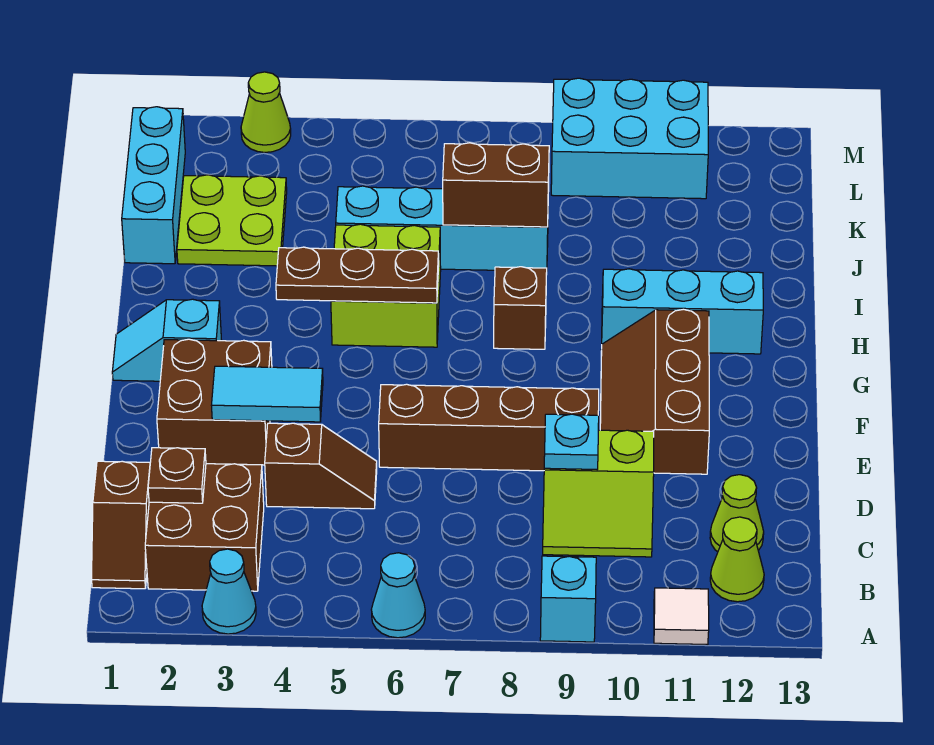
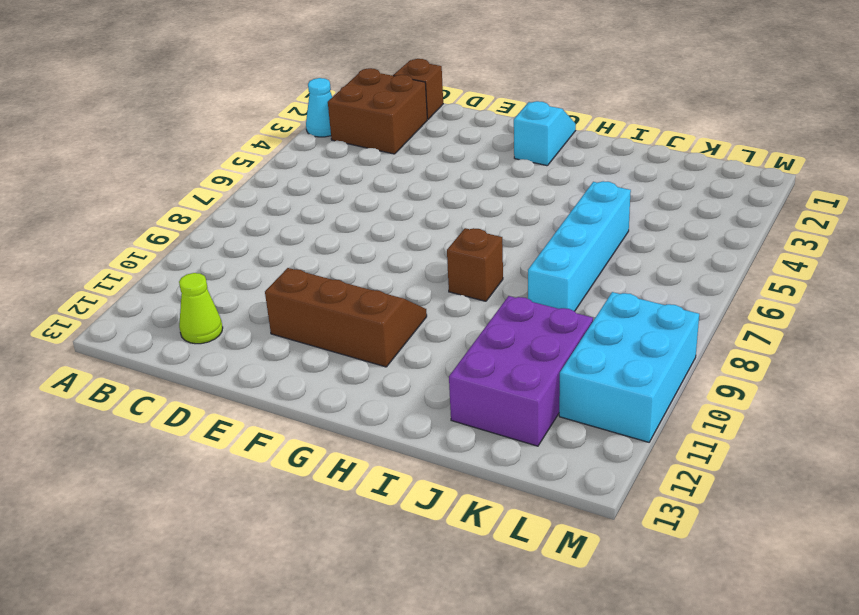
purple brick J10:K12 level 1 -> none
none -> cyan cone A6 level 1
none -> cyan brick A9 level 1
none -> white tile A11 level 1

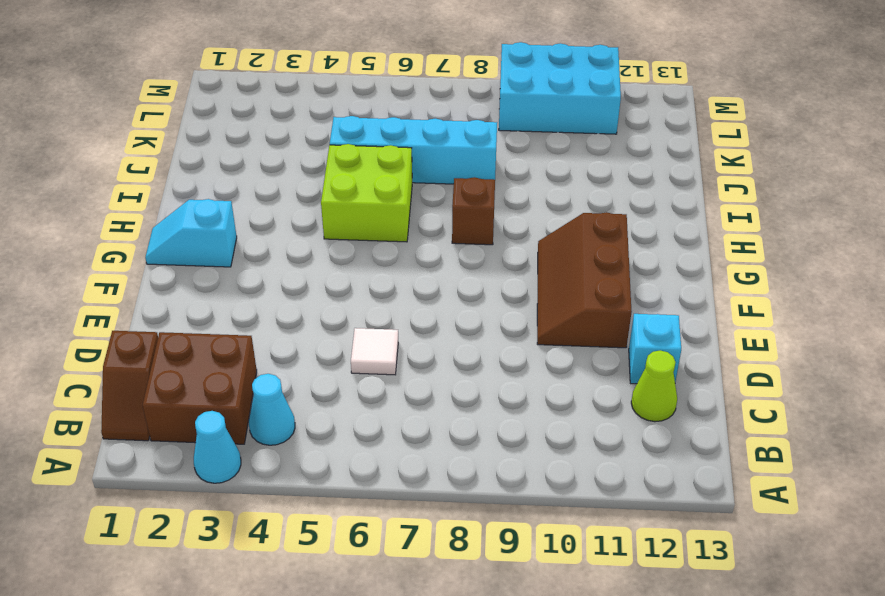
cyan cone B4 level 1 -> cyan cone A6 level 1
white tile D6 level 1 -> white tile A11 level 1
cyan brick D12 level 1 -> cyan brick A9 level 1
none -> lime cone B12 level 1
none -> lime slope C9:D10 level 1 top D
none -> brown slope D4:D5 level 1 top 4

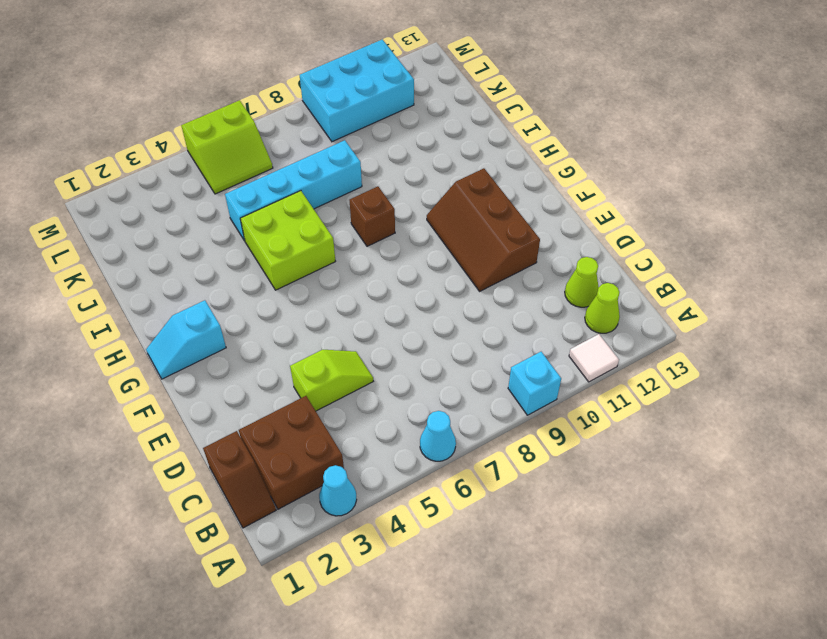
lime slope D4:D5 level 1 top 4 -> brown slope D4:D5 level 1 top 4
lime slope L5:M6 level 1 top M -> lime slope C9:D10 level 1 top D
none -> brown brick E2:F3 level 1
none -> brown brick E6:E9 level 1
none -> cyan brick H10:H12 level 1

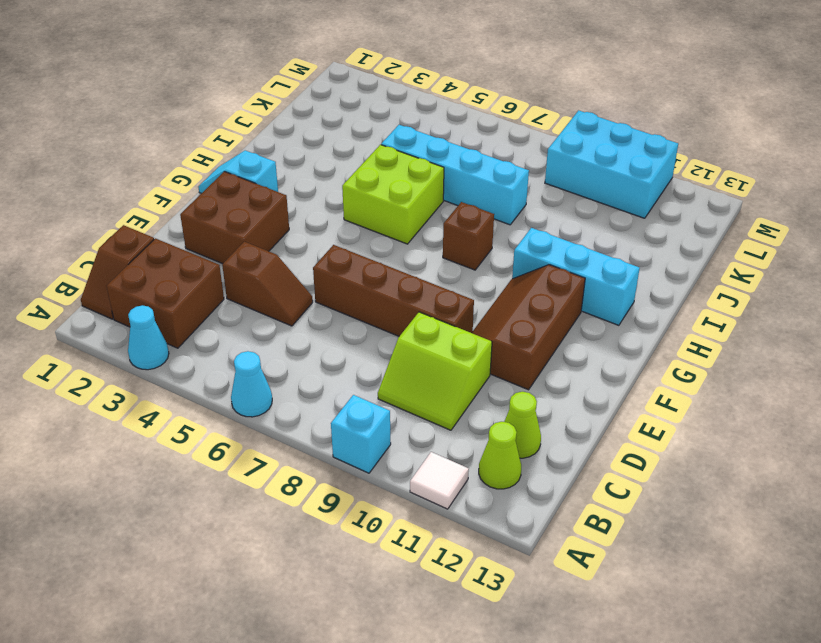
none -> cyan brick J1:L1 level 1
none -> lime plate J2:K3 level 1
none -> lime cone M3 level 1

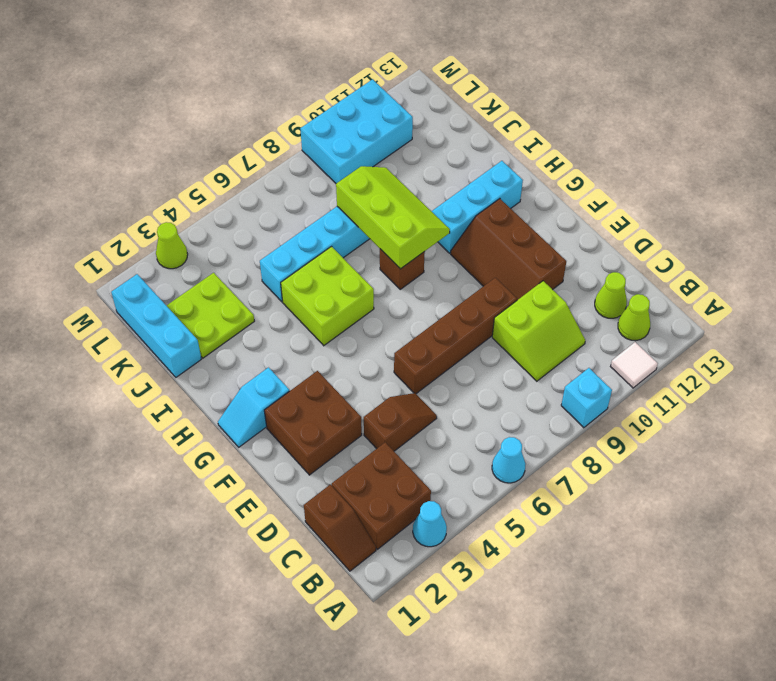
lime slope H8:J9 level 2 top 8 -> brown brick J7:J8 level 2
none -> brown plate C2 level 2
none -> cyan plate D9 level 2
none -> cyan tile E3:E4 level 2

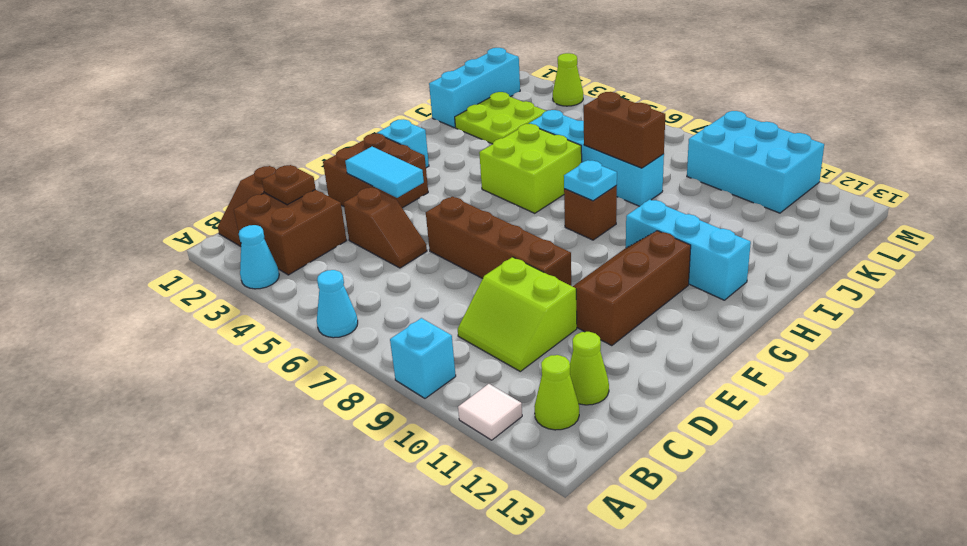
cyan plate H8 level 2 -> cyan plate D9 level 2
none -> brown plate H4:H6 level 2

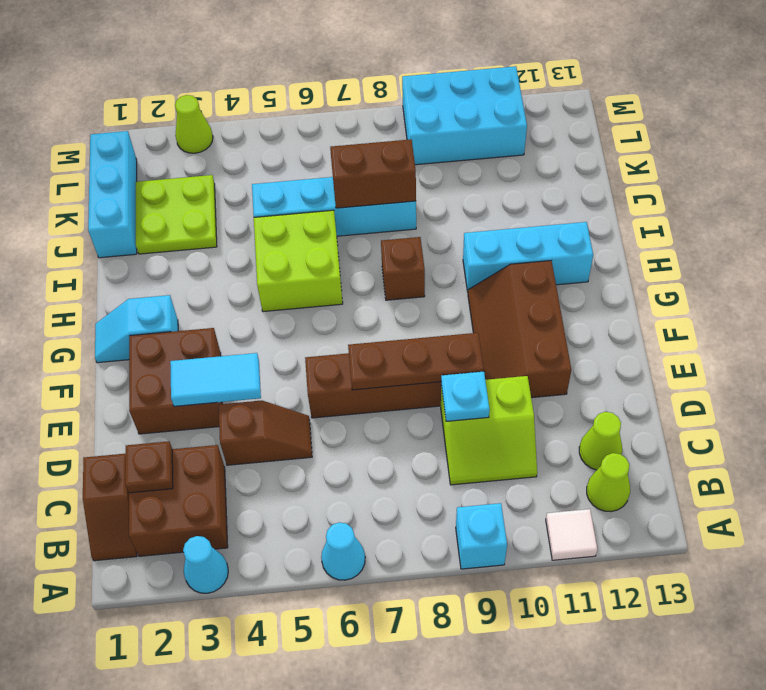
brown plate E7:E9 level 2 -> brown plate H4:H6 level 2

